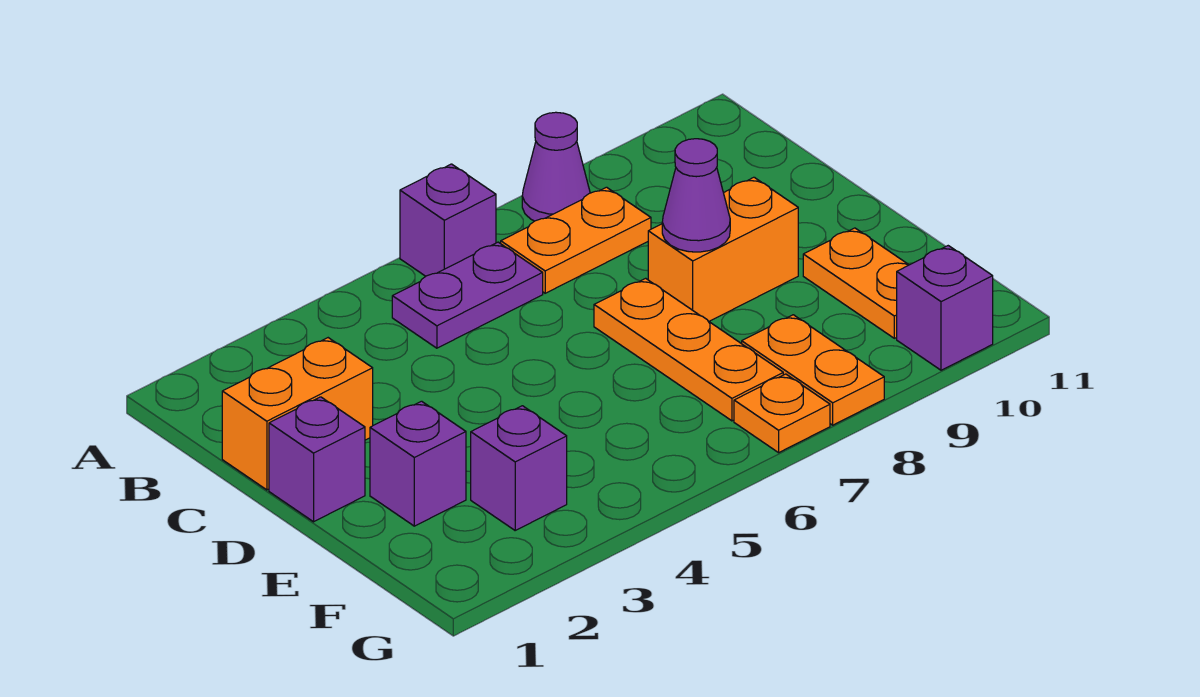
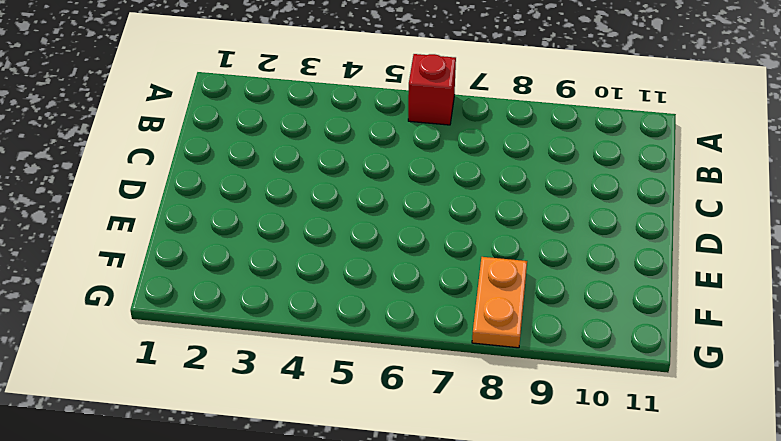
red brick A6 level 1 -> purple brick A6 level 1
none -> purple cone A8 level 1
none -> purple plate B5:B6 level 1
none -> orange plate B7:B8 level 1

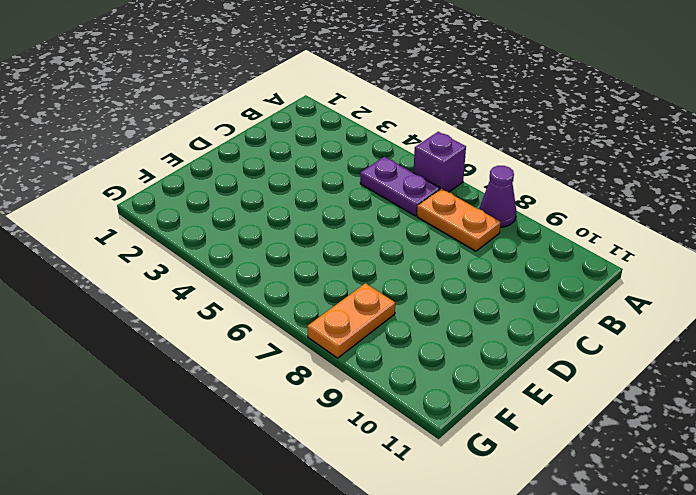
none -> orange brick C1:C2 level 1
none -> purple brick D1 level 1
none -> orange plate D7:F7 level 1

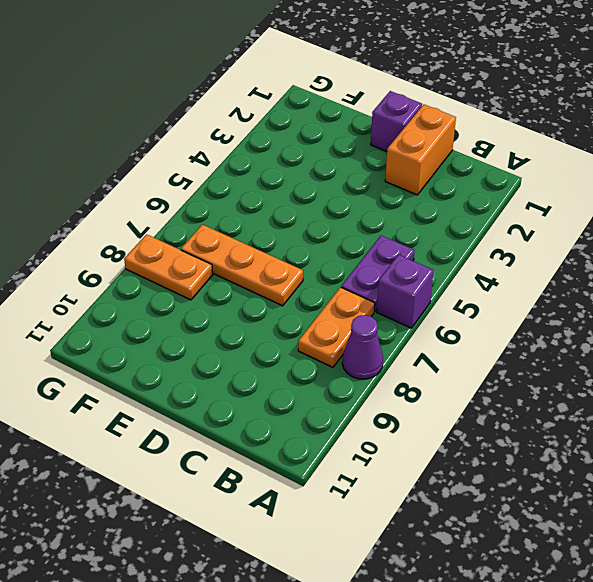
none -> orange brick D8:D9 level 1
none -> purple brick E2 level 1
none -> orange plate E10:F10 level 1

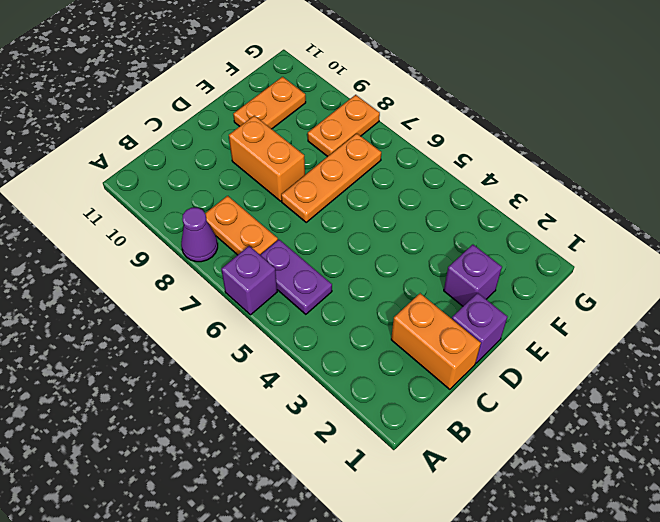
none -> purple brick F3 level 1
none -> orange plate G7 level 1
none -> purple brick G10 level 1

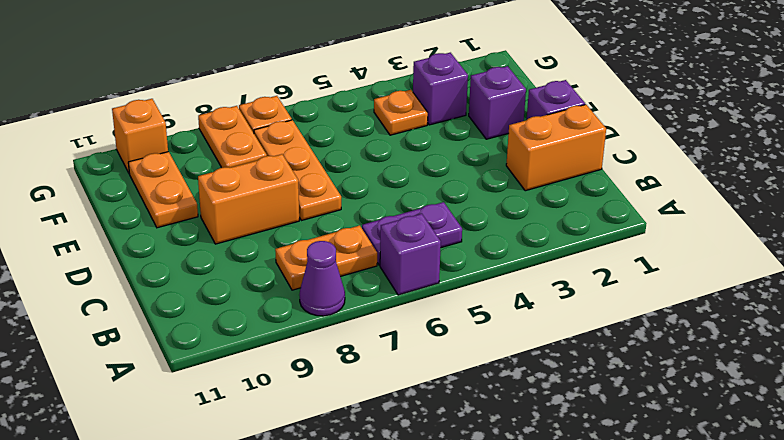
orange plate F4 level 1 -> none
orange brick G10 level 1 -> purple brick G10 level 1
none -> purple cone D8 level 2

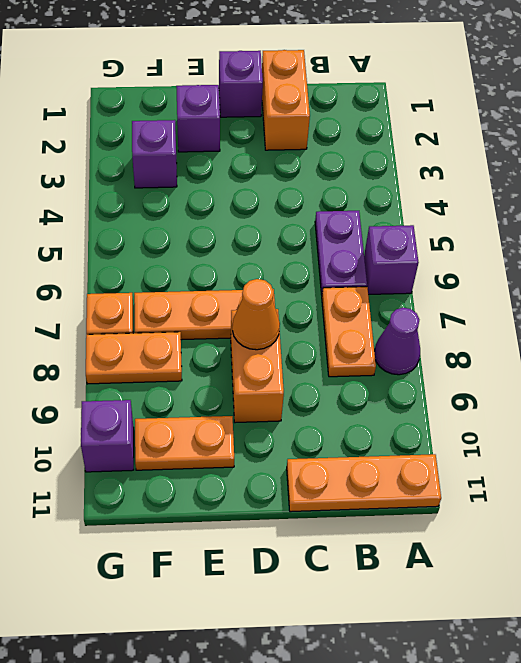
orange plate A11:C11 level 1 -> none
orange cone D8 level 2 -> purple cone D8 level 2

